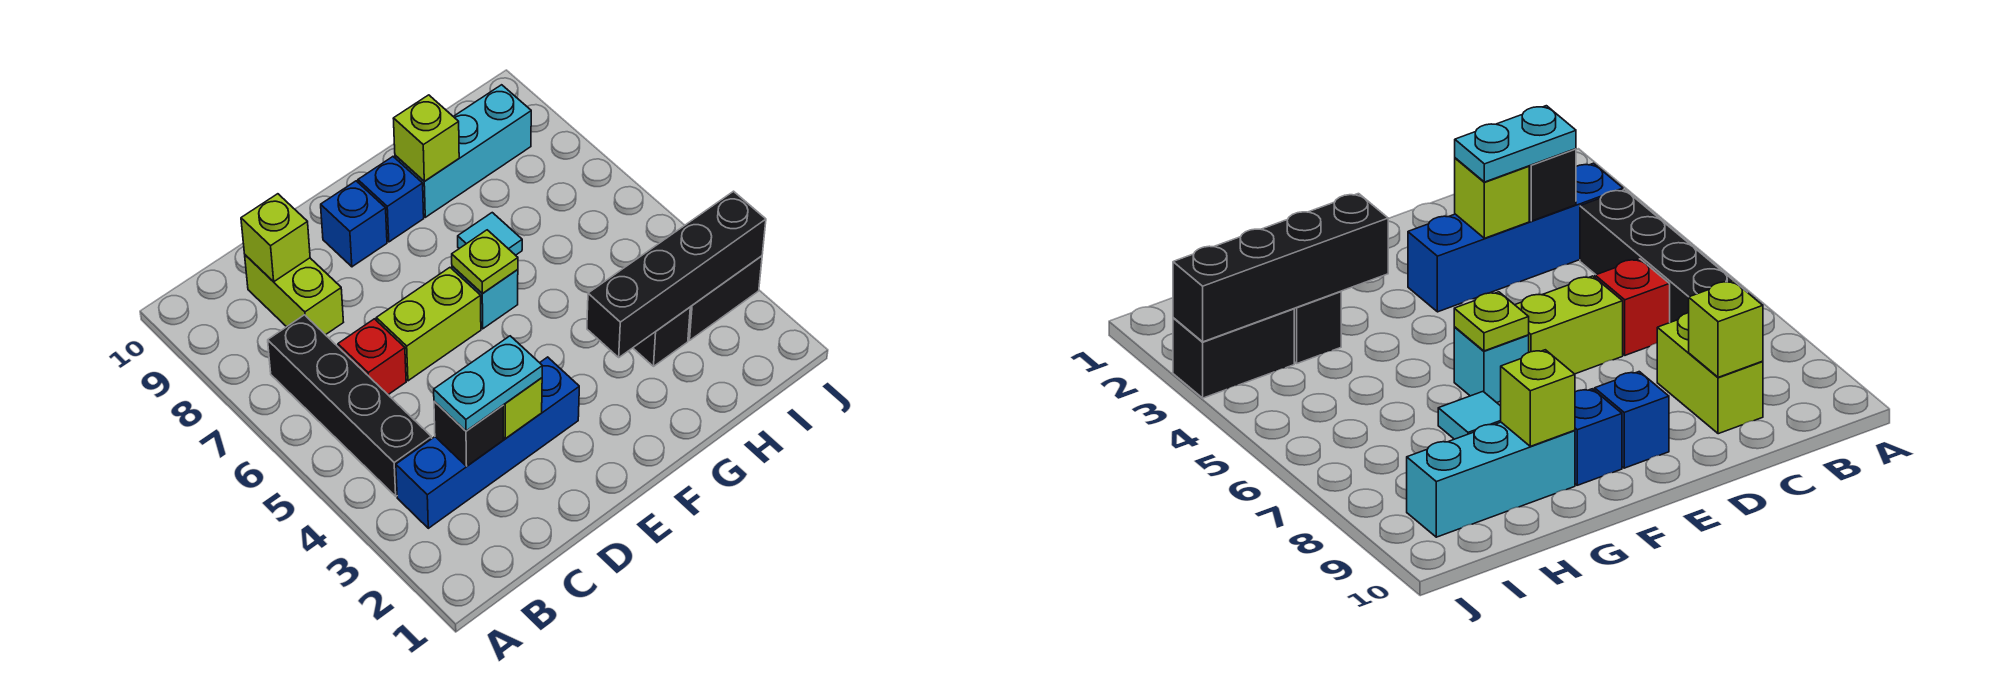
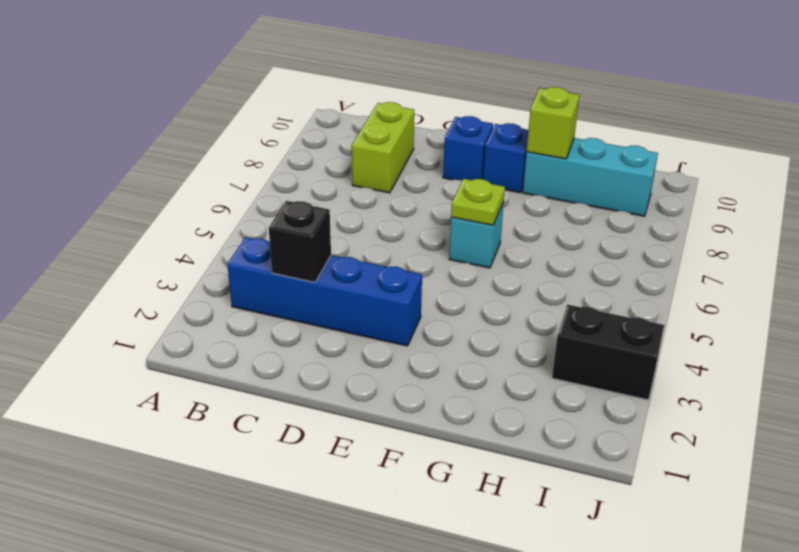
none -> black brick B4:B7 level 1
none -> red brick C6 level 1
none -> lime brick D6:E6 level 1

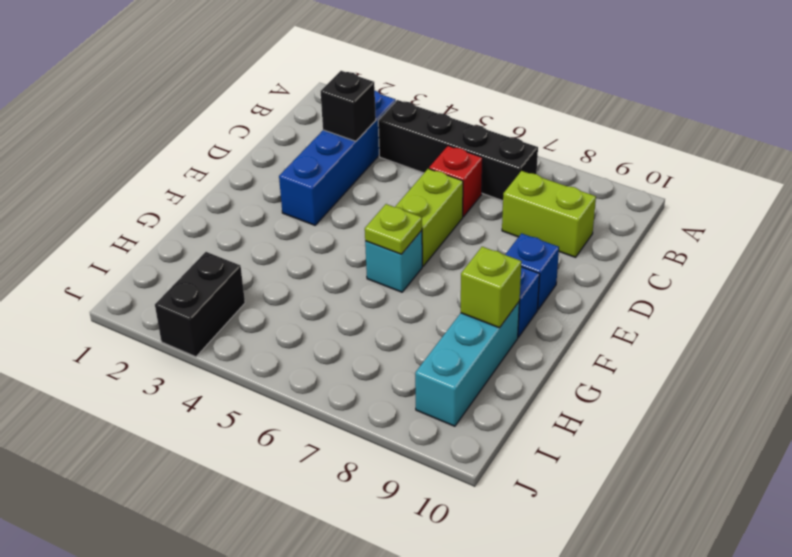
none -> cyan tile G7 level 1
none -> black brick H3 level 1
none -> lime brick C9 level 2

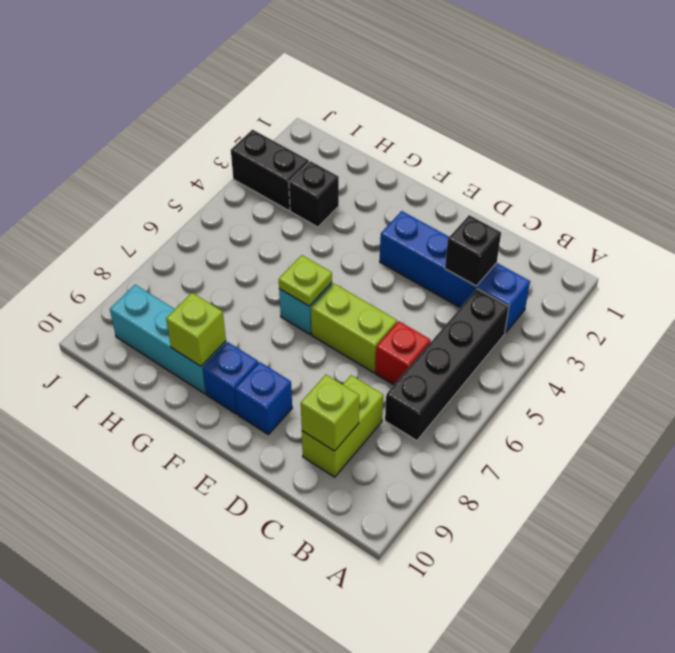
none -> cyan tile G7 level 1
none -> lime brick D3 level 2
none -> black brick G3:J3 level 2

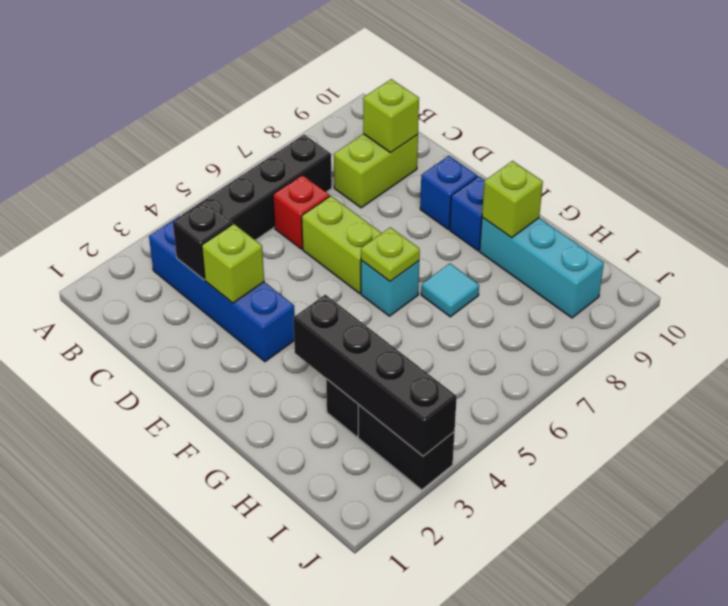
none -> cyan plate C3:D3 level 3

